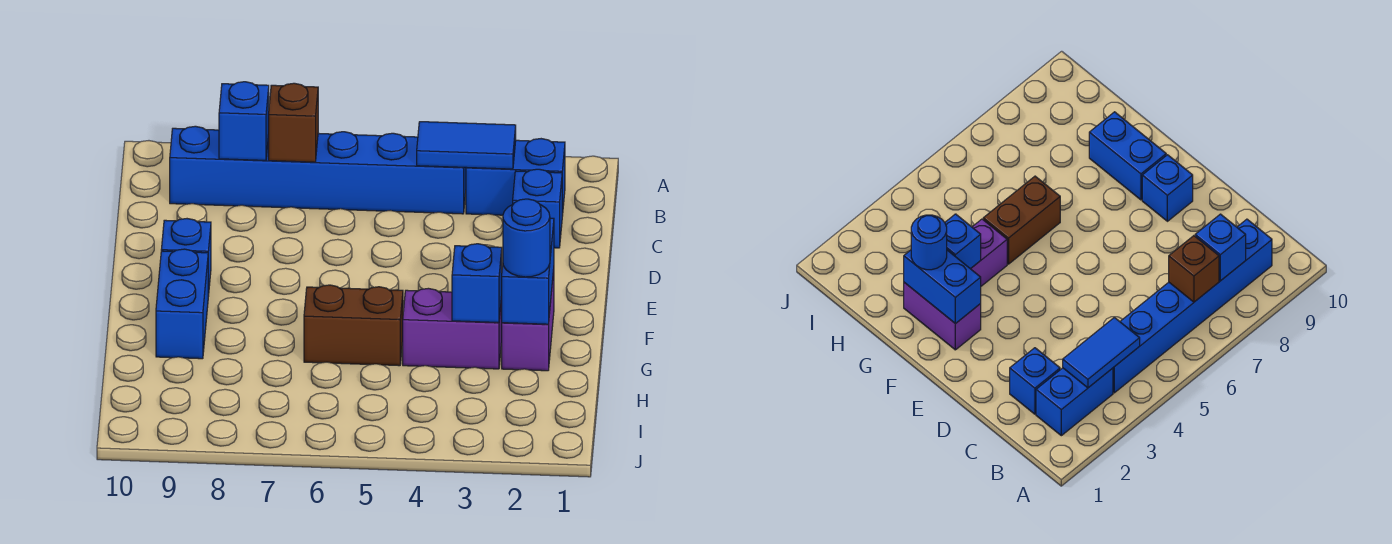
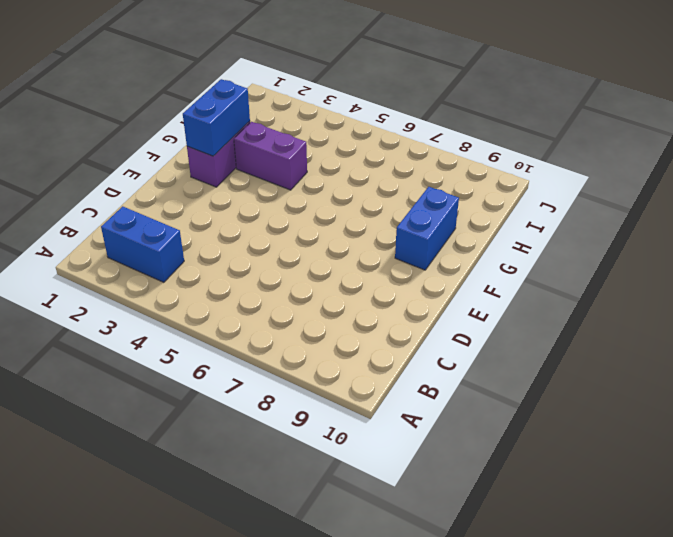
none -> blue brick B4:B9 level 1
none -> blue brick C2 level 1
none -> blue brick E9 level 1

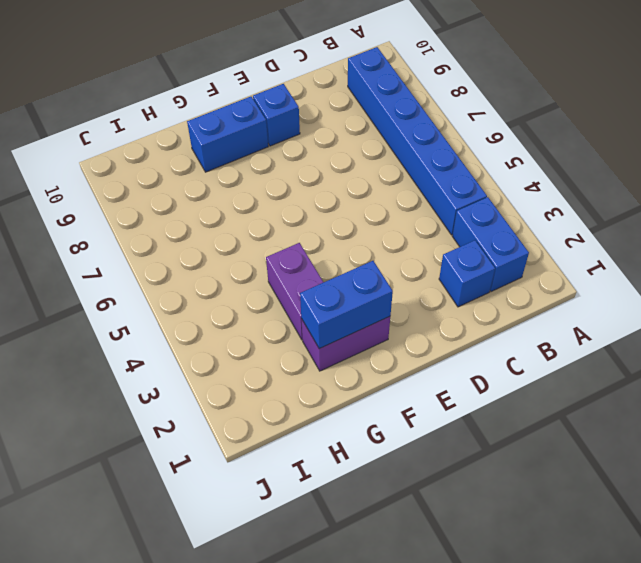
none -> brown brick G5:G6 level 1
none -> blue tile B3:B4 level 2
none -> brown brick B7 level 2

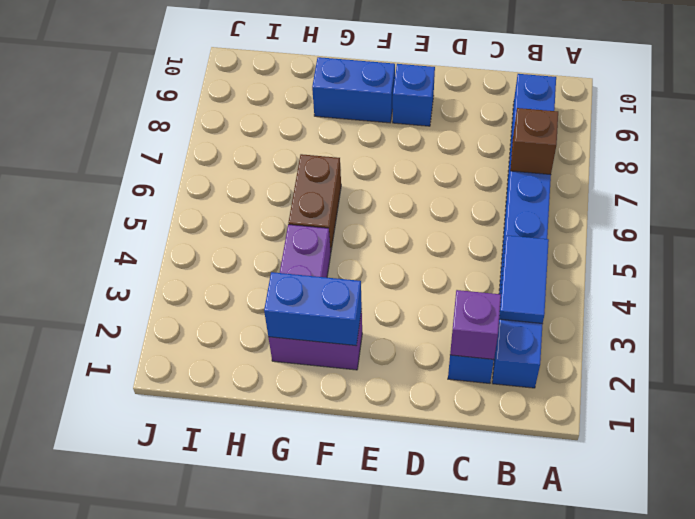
purple brick C2 level 2 -> none
none -> blue brick B8 level 2
none -> blue brick G3 level 2
none -> blue round brick G2 level 3

